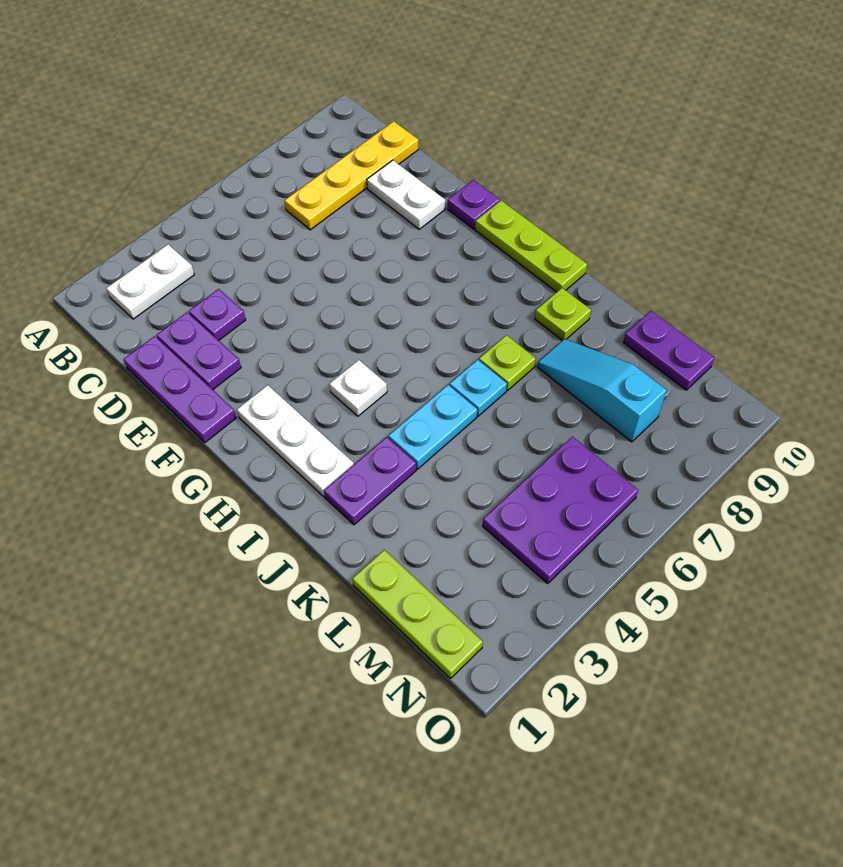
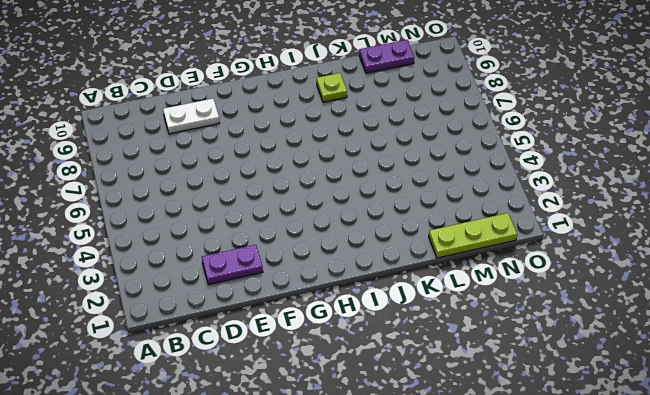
none -> white plate B2:B3 level 1
none -> yellow plate C7:C10 level 1
none -> purple plate D1:F1 level 1

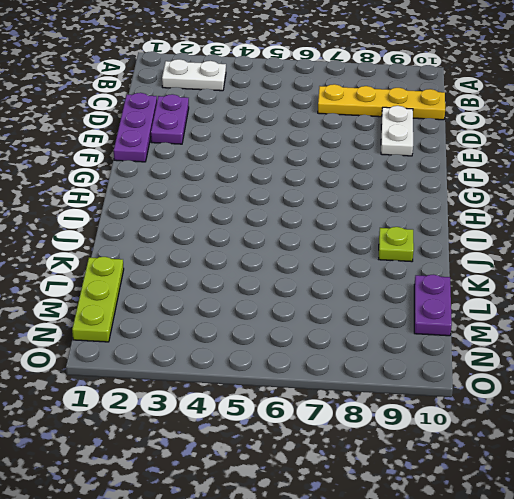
none -> purple plate D3 level 1
none -> purple plate F10 level 1
none -> white plate G2:I2 level 1

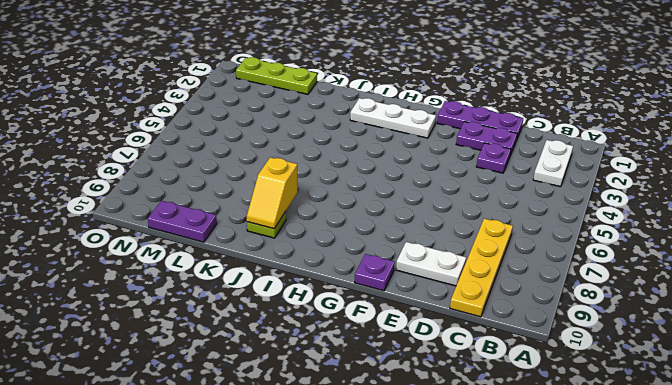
yellow slope J8:J9 level 2 top 8 -> none
none -> lime plate G10:I10 level 1
none -> white plate H4 level 1
none -> purple plate J2:J3 level 1

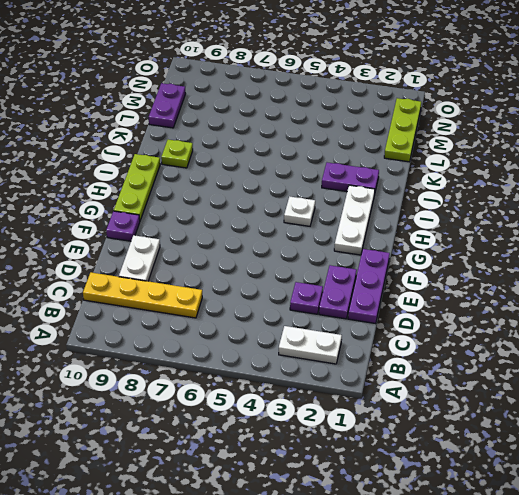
none -> cyan plate J4:J5 level 1
none -> cyan plate J6 level 1
none -> lime plate J7 level 1

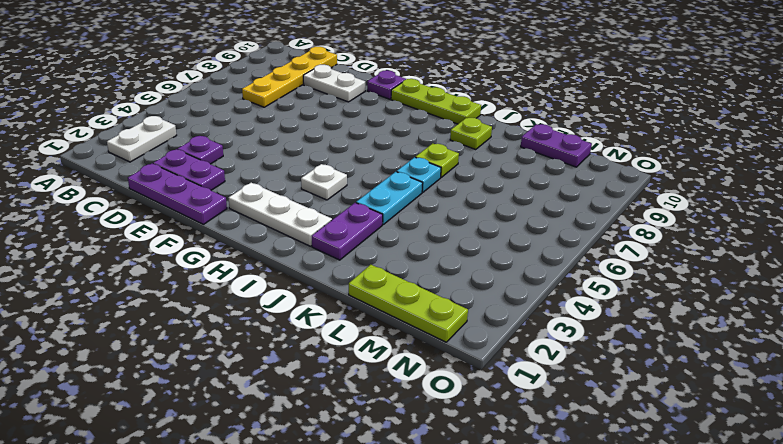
none -> cyan slope K8:M8 level 1 top M
none -> purple plate M4:N6 level 1

